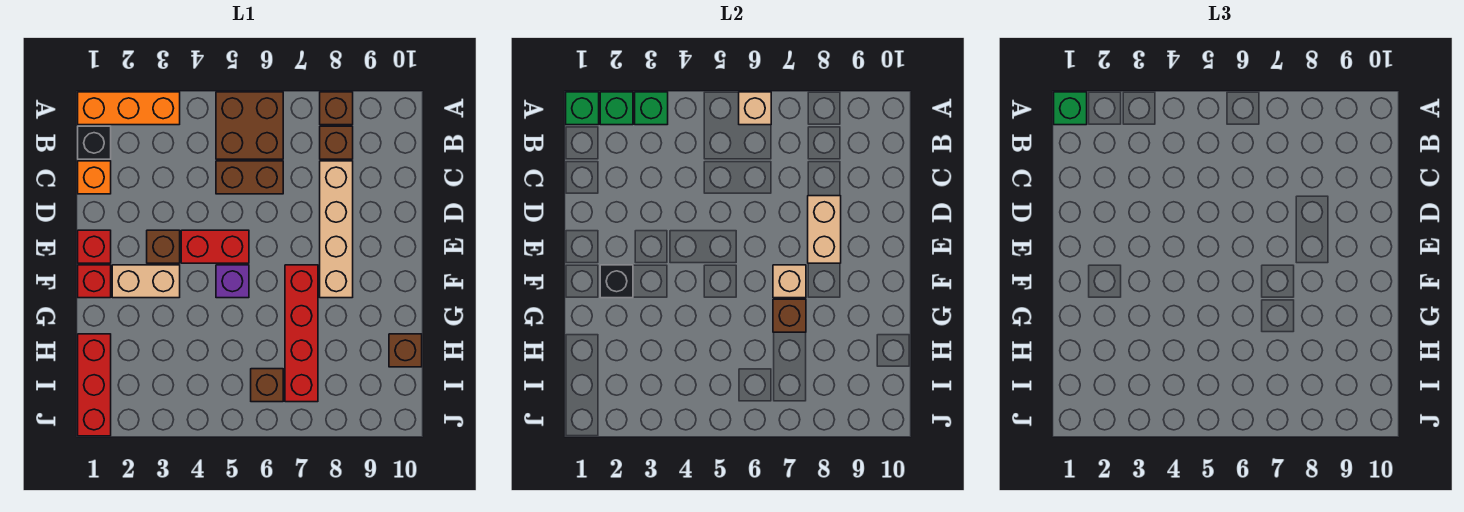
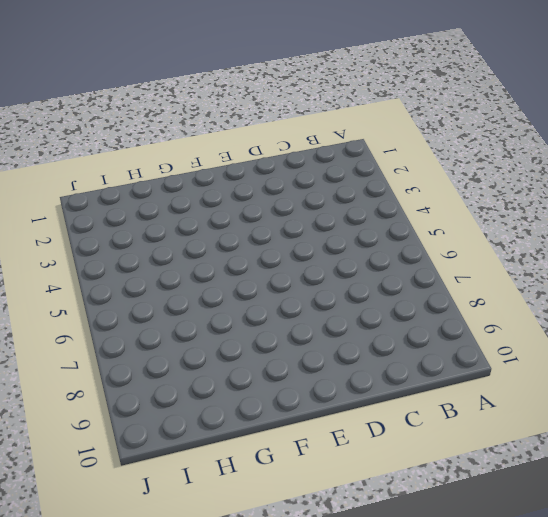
none -> orange brick A1:A3 level 1
none -> brown brick A5:B6 level 1
none -> brown brick A8 level 1

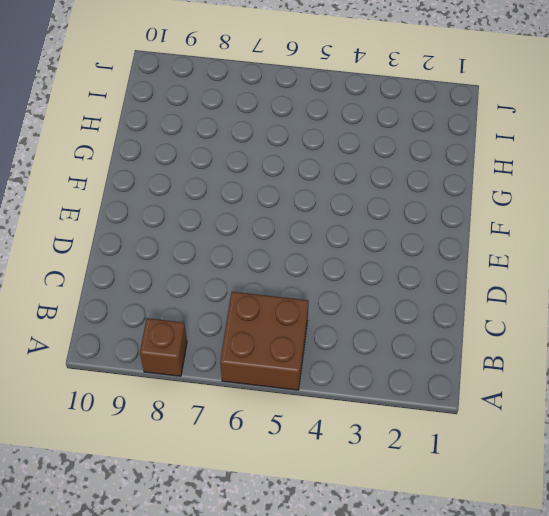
none -> orange brick A1:A3 level 1
none -> black brick B1 level 1
none -> brown brick B8 level 1

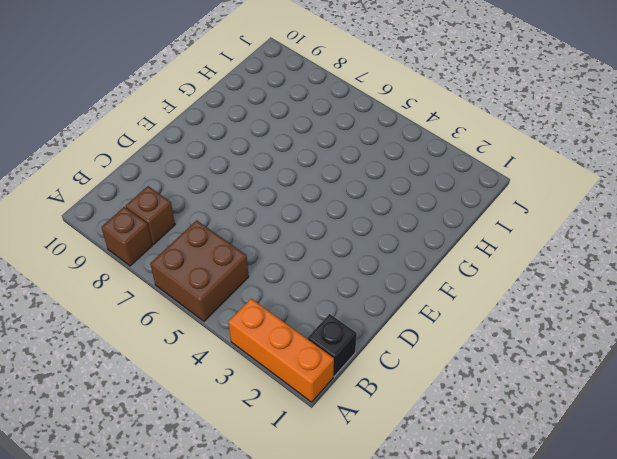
none -> orange brick C1 level 1
none -> brown brick C5:C6 level 1
none -> tan brick C8:F8 level 1

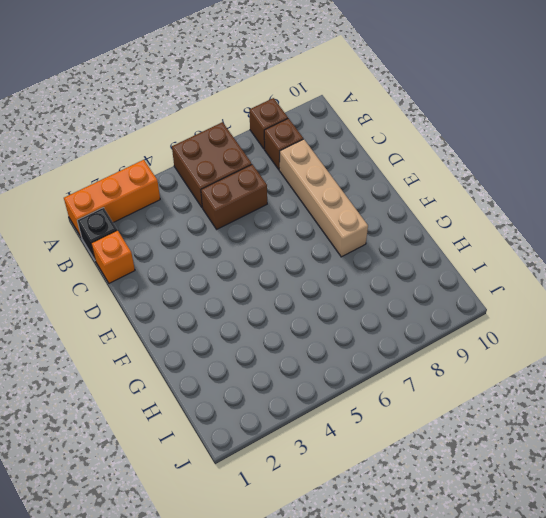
none -> red brick E1 level 1
none -> brown brick E3 level 1
none -> red brick E4:E5 level 1

